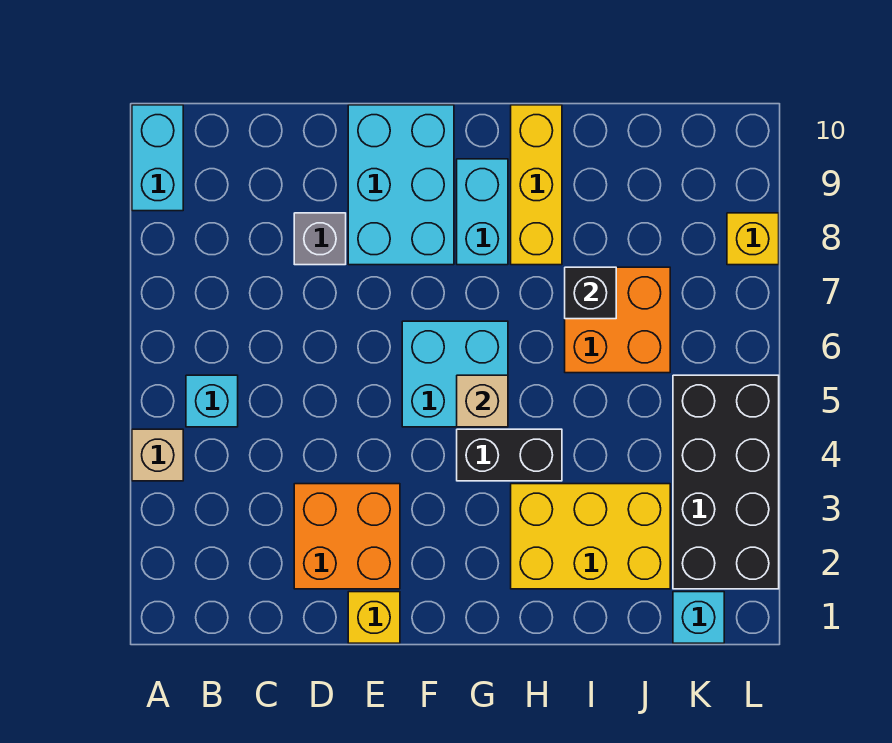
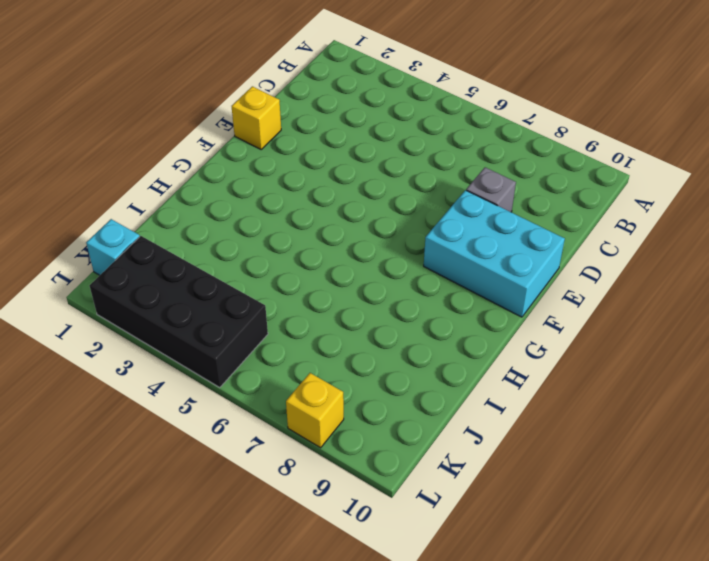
none -> tan brick A4 level 1
none -> cyan brick A9:A10 level 1
none -> cyan brick B5 level 1

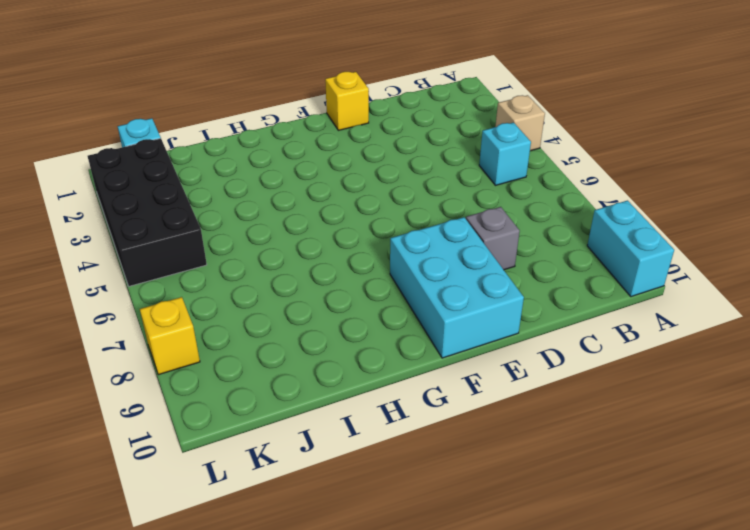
none -> orange brick D2:E3 level 1
none -> cyan brick F5:G6 level 1
none -> black brick G4:H4 level 1

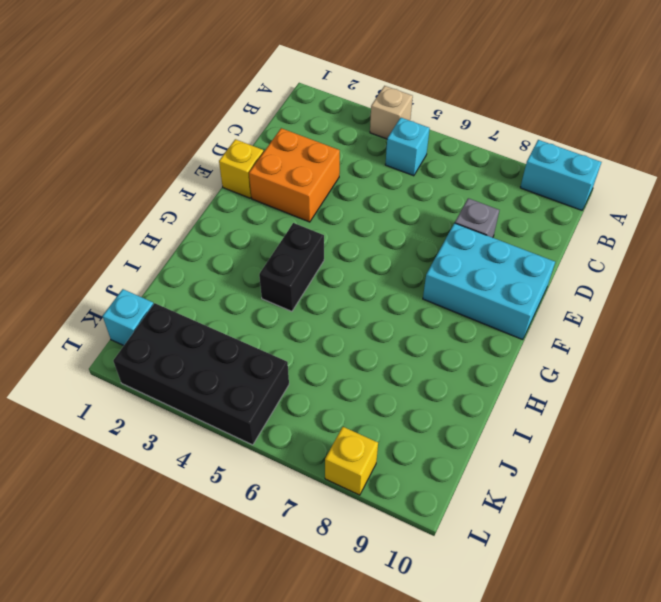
none -> cyan brick F5:G6 level 1
none -> cyan brick G8:G9 level 1
none -> yellow brick H2:J3 level 1

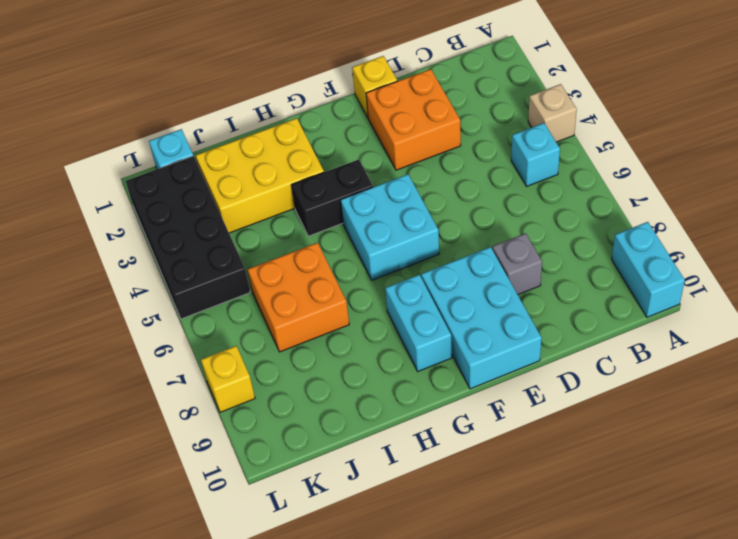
none -> yellow brick H8:H10 level 1
none -> tan brick G5 level 2
none -> black brick I7 level 2

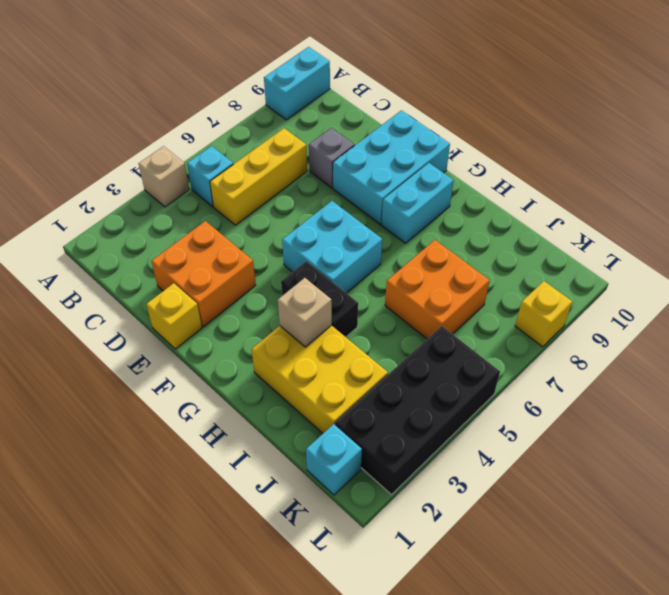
yellow brick C5:C7 level 1 -> yellow brick H8:H10 level 1
tan brick H3 level 2 -> tan brick G5 level 2
none -> black brick I7 level 2

